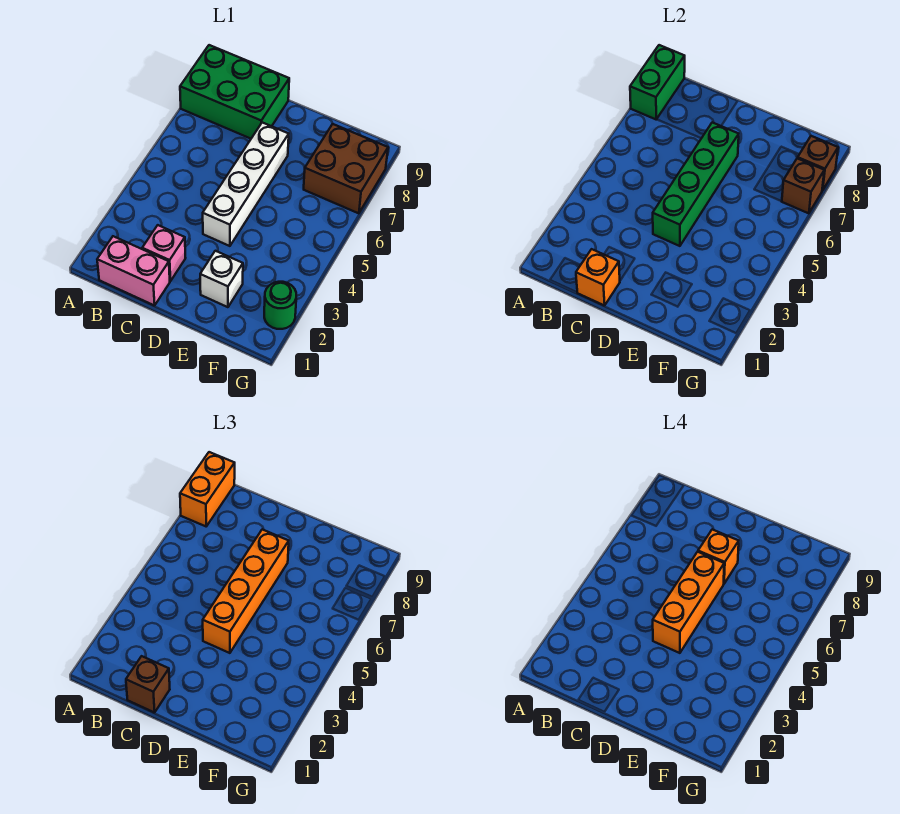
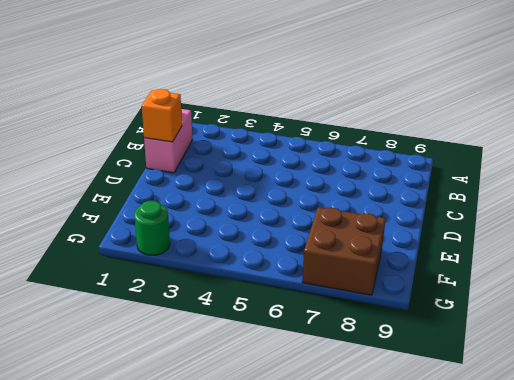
none -> green brick A8:C9 level 1
none -> pink brick C2 level 1
none -> white brick D4:D7 level 1

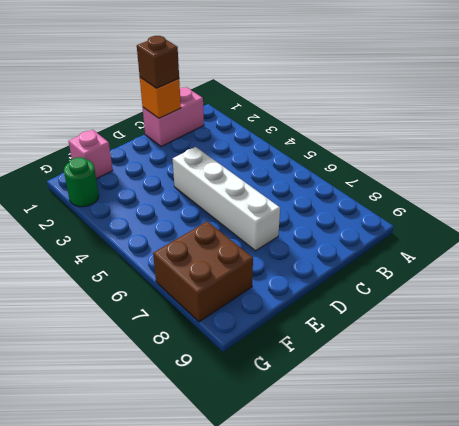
pink brick F1 level 1 -> pink brick C2 level 1
none -> green brick A8:C9 level 1
none -> white brick E2 level 1
none -> green brick A8:A9 level 2

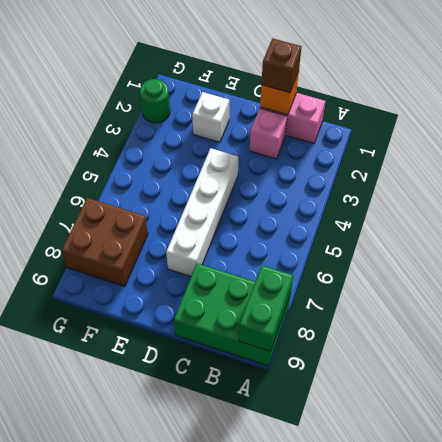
none -> green brick D4:D7 level 2
none -> brown brick G7 level 2
none -> brown brick G8 level 2

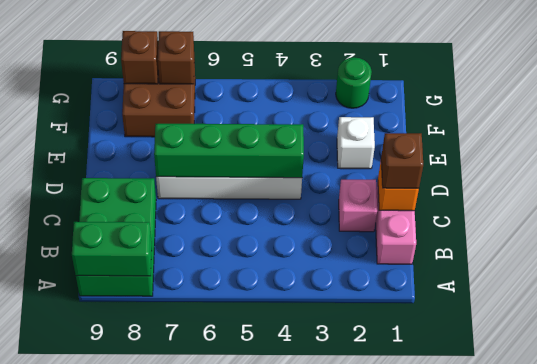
none -> orange brick A8:A9 level 3
none -> orange brick D4:D7 level 3
none -> orange brick D4:D6 level 4

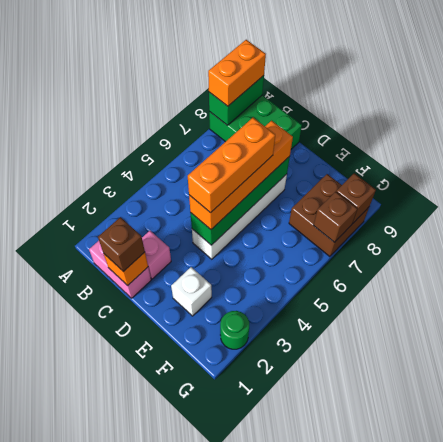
none -> orange brick D7 level 4

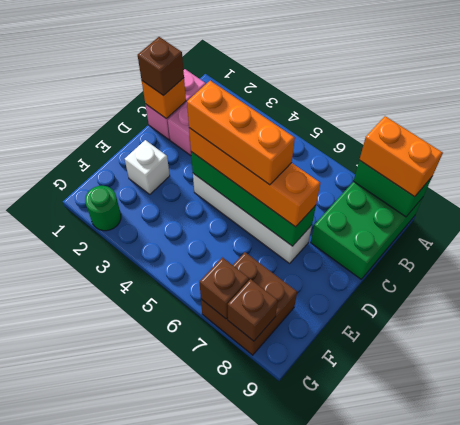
none -> orange brick D7 level 4

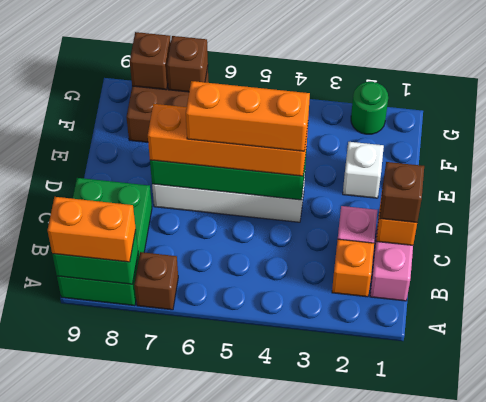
brown brick A7 level 1 -> none
orange brick B2 level 1 -> orange brick D7 level 4

